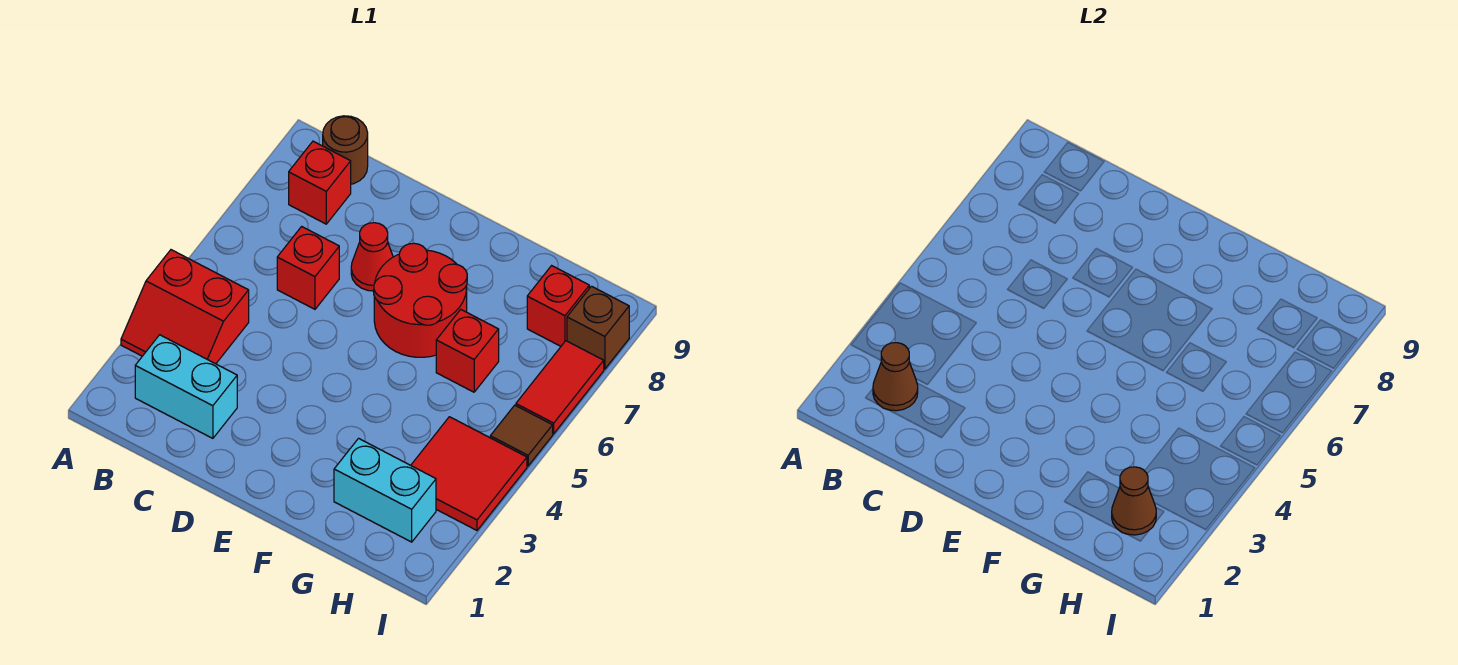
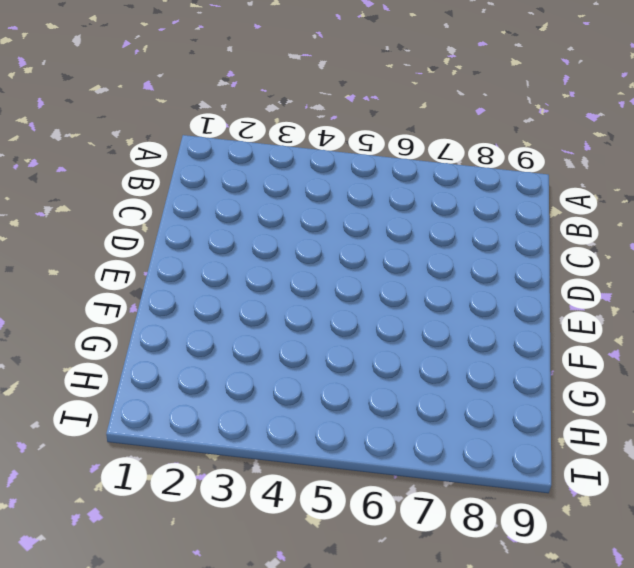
none -> red slope A3:B4 level 1 top 4
none -> cyan brick B2:C2 level 1
none -> red brick B8 level 1

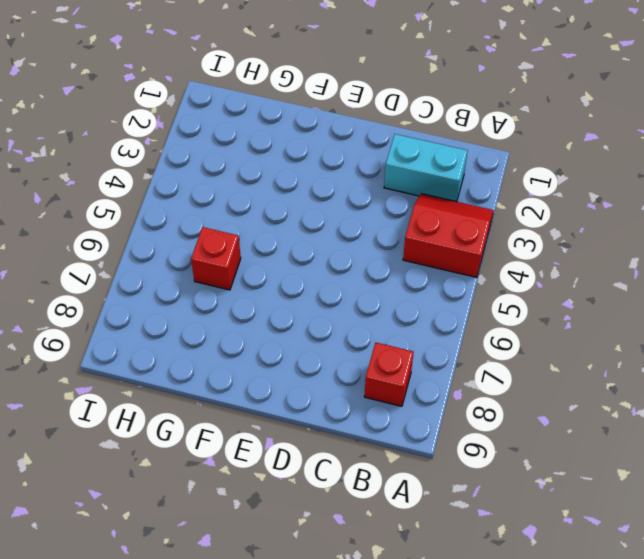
none -> brown round brick B9 level 1
none -> red brick C6 level 1
none -> red cone D7 level 1

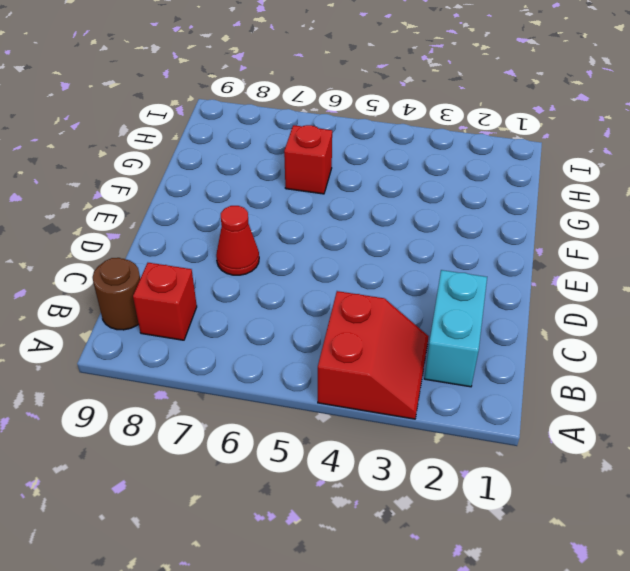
none -> red brick C6 level 1
none -> red round brick E6:F7 level 1
none -> cyan brick G2:H2 level 1

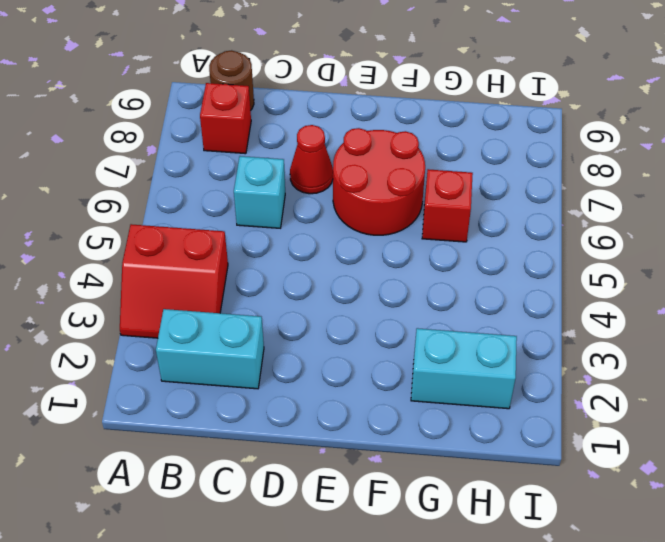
cyan brick C6 level 1 -> red brick C6 level 1
none -> red tile H3:I4 level 1
none -> red brick H8 level 1
none -> brown tile I5 level 1

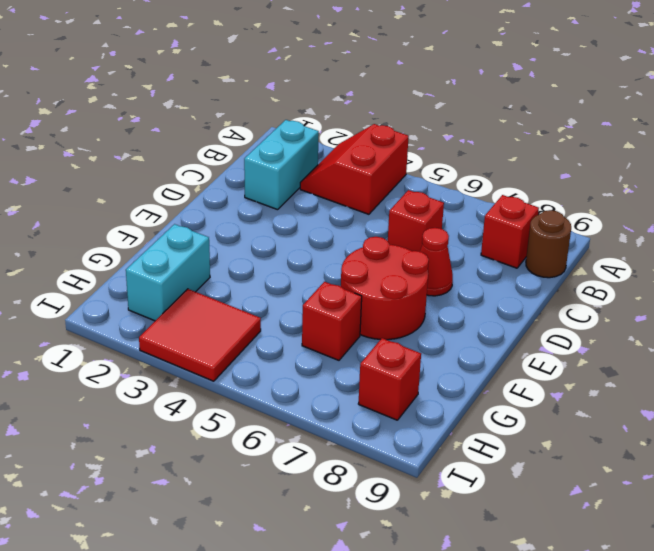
none -> brown tile I5 level 1
none -> red tile I6:I7 level 1
none -> brown brick I8 level 1

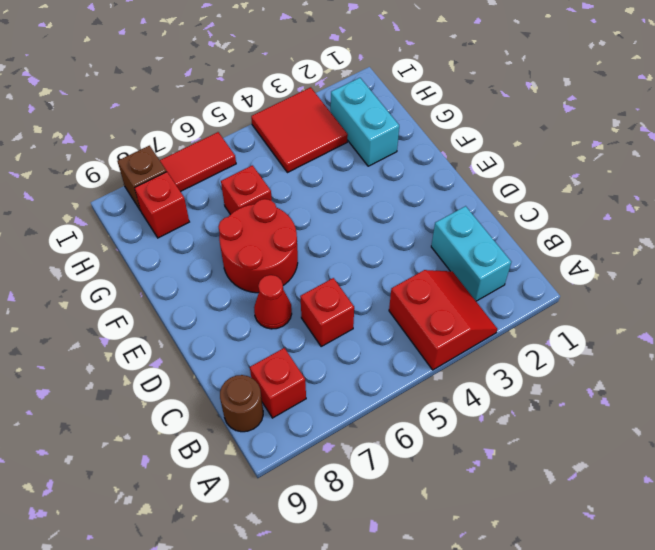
none -> brown tile I5 level 1
none -> brown cone B2 level 2
none -> brown cone H2 level 2

